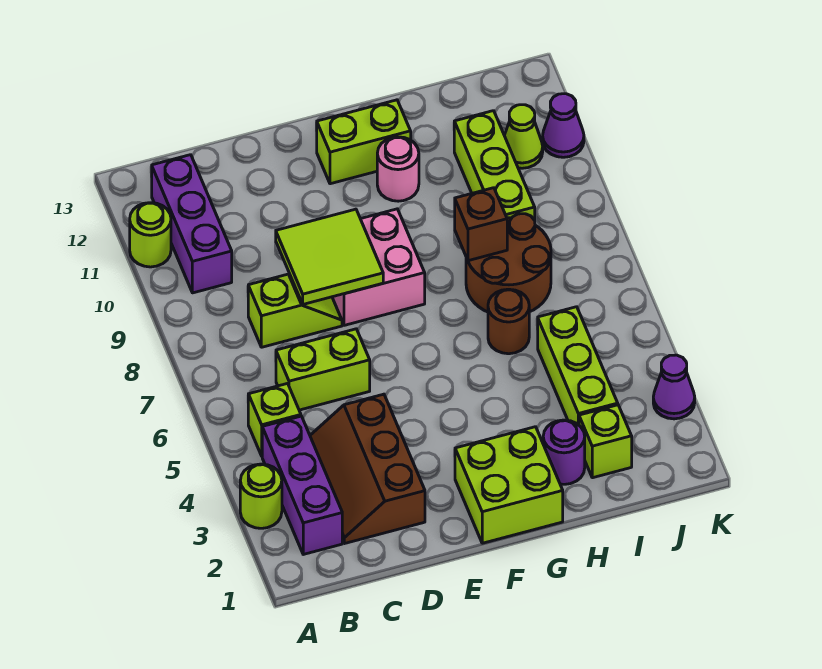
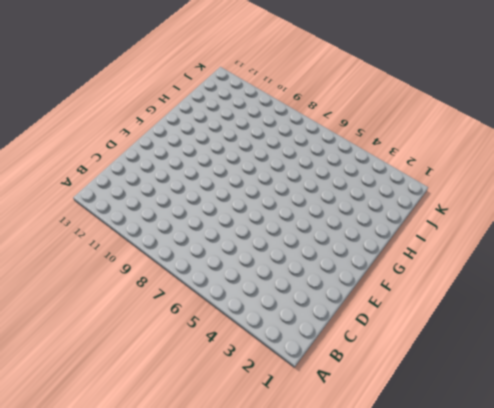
none -> lime round brick A3 level 1
none -> lime round brick A11 level 1
none -> purple brick B2:B4 level 1

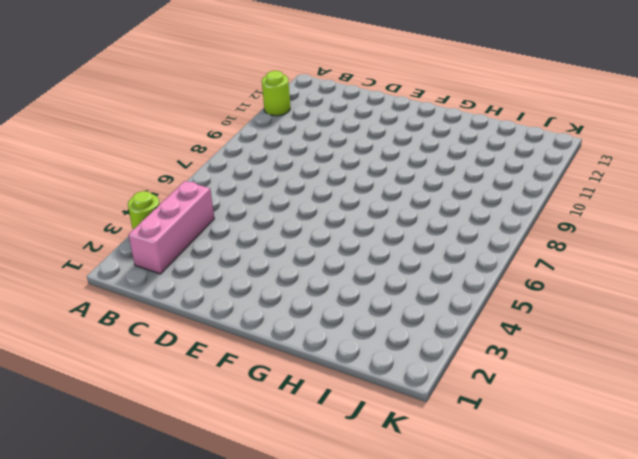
pink brick B2:B4 level 1 -> purple brick B2:B4 level 1
none -> lime brick B5 level 1
none -> purple brick B10:B12 level 1
none -> brown slope C2:D4 level 1 top D

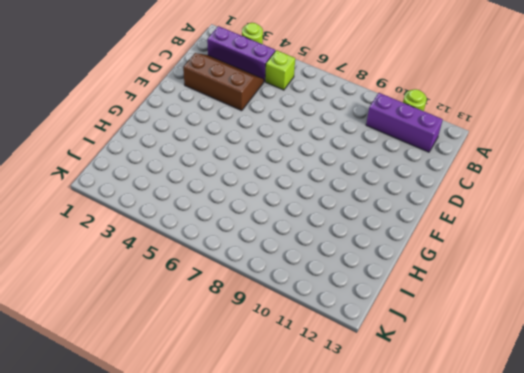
none -> lime brick C6:D6 level 1
none -> lime slope C8:D8 level 1 top C
none -> pink brick E8:F9 level 1

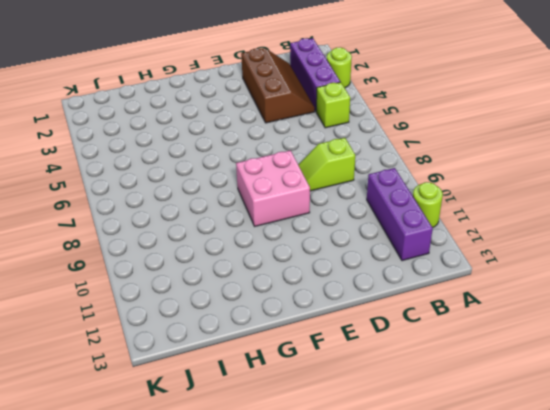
none -> lime brick C6:D6 level 1
none -> lime brick F1:G2 level 1
none -> lime brick F12:G12 level 1

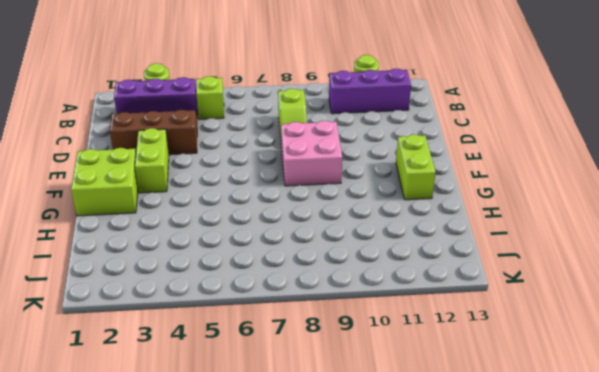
lime brick E3:F3 level 1 -> lime brick C6:D6 level 1
none -> pink round brick G11 level 1
none -> purple round brick H2 level 1
none -> brown round brick H6 level 1

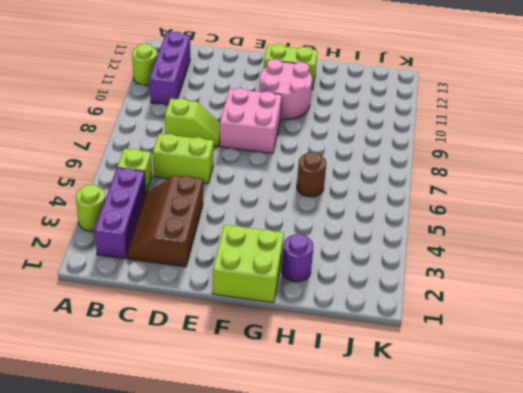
pink round brick F10:G11 level 1 -> pink round brick G11 level 1
none -> brown round brick H7:I8 level 1
none -> lime brick I2 level 1
none -> lime brick I3:I5 level 1

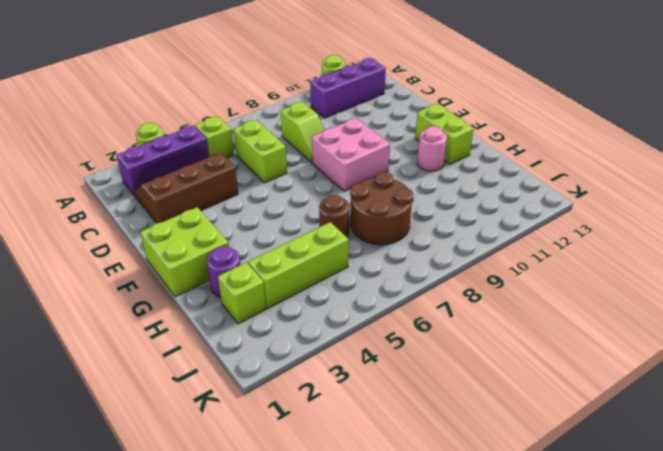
none -> lime brick I9:I11 level 1
none -> lime cone J11 level 1
none -> purple cone K3 level 1

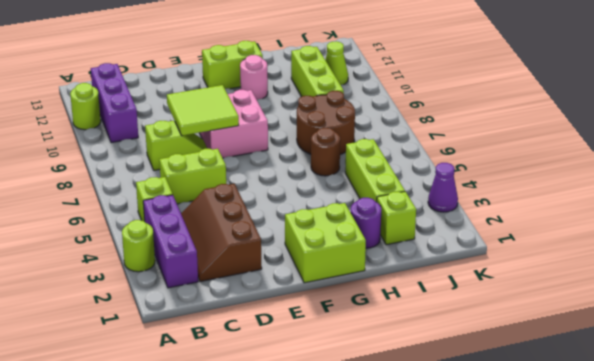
none -> purple cone K11 level 1
none -> brown brick H8 level 2

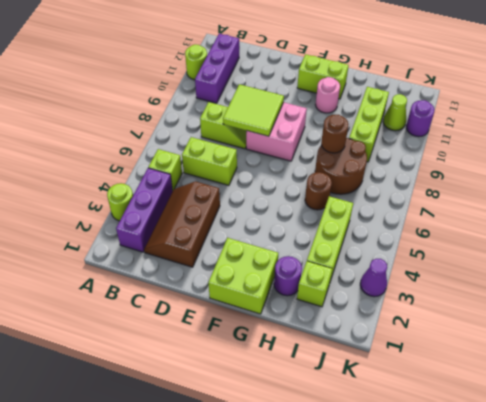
brown round brick H8 level 2 -> brown brick H8 level 2
purple round brick K11 level 1 -> purple cone K11 level 1

